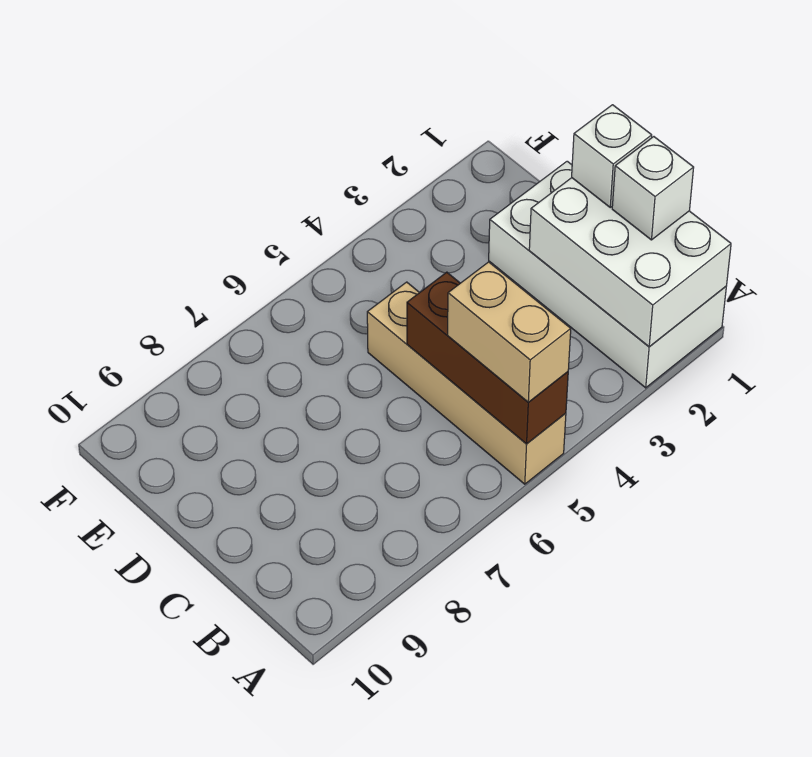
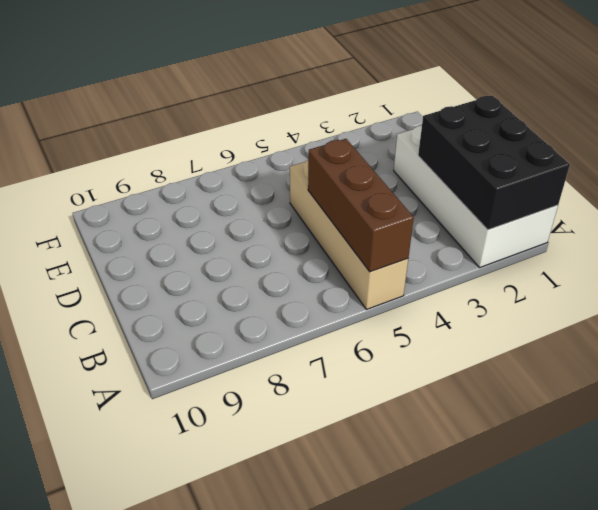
black brick A1:C2 level 2 -> white brick A1:C2 level 2
none -> tan brick A5:B5 level 3
none -> white brick B1 level 3

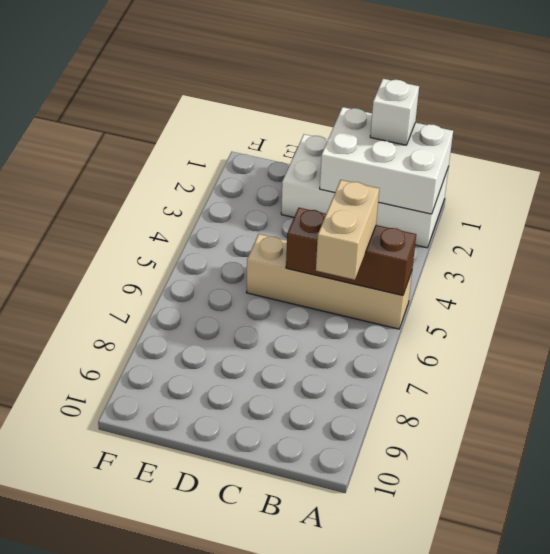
tan brick B5:B6 level 3 -> tan brick A5:B5 level 3
none -> white brick C1 level 3

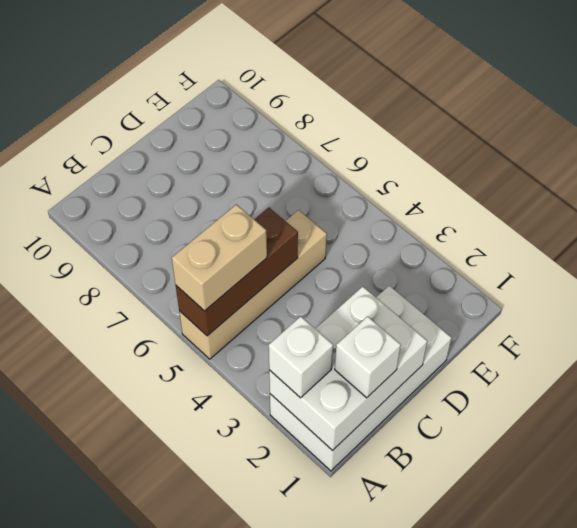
white brick A2 level 3 -> white brick C1 level 3

